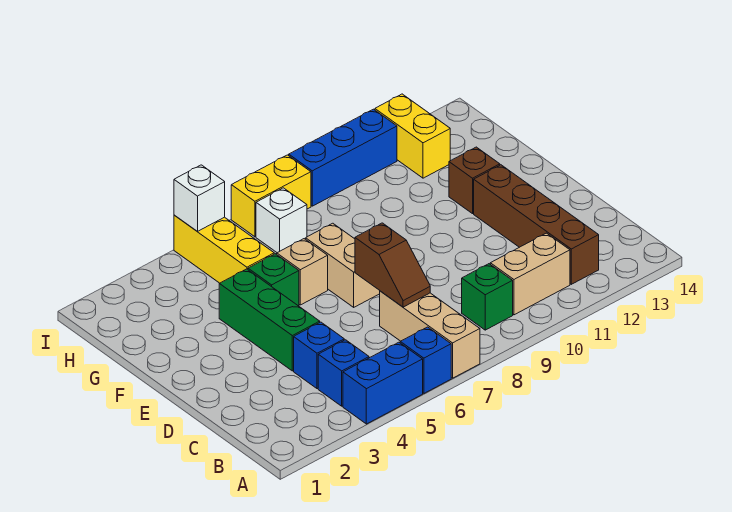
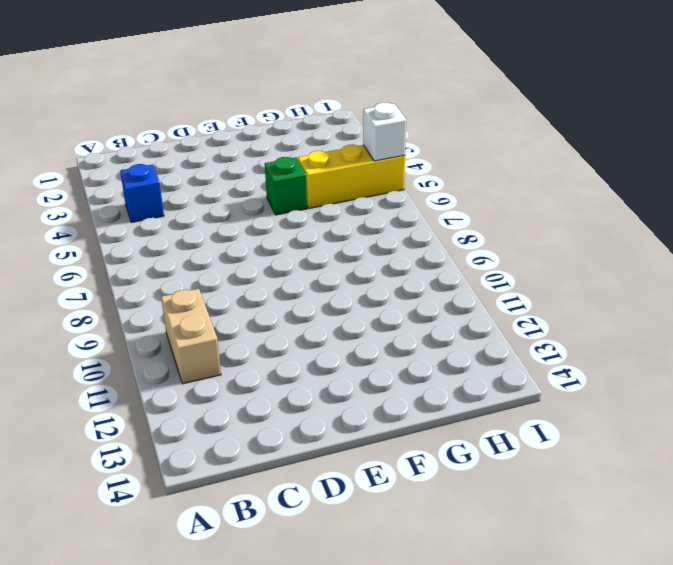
none -> blue brick A4:A5 level 1
none -> blue brick A6 level 1
none -> tan brick A7:C7 level 1

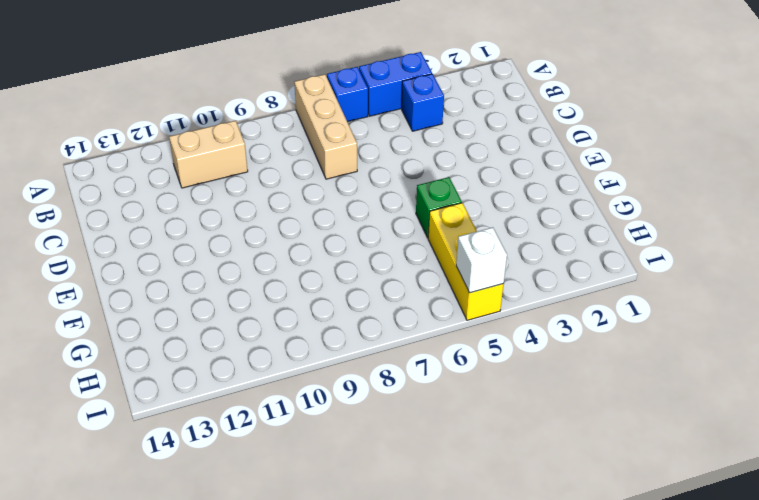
none -> green brick B9 level 1
none -> brown brick B12:E12 level 1
none -> blue brick C4 level 1

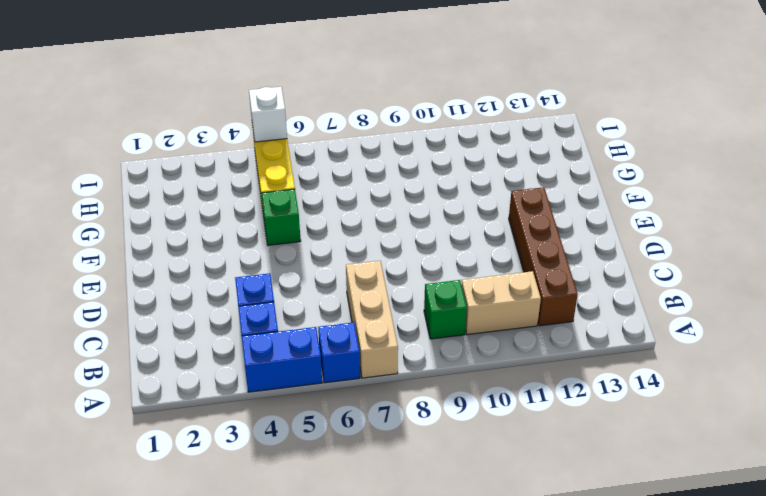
none -> green brick D4:F4 level 1
none -> tan brick E7:F7 level 1
none -> tan brick F6 level 1

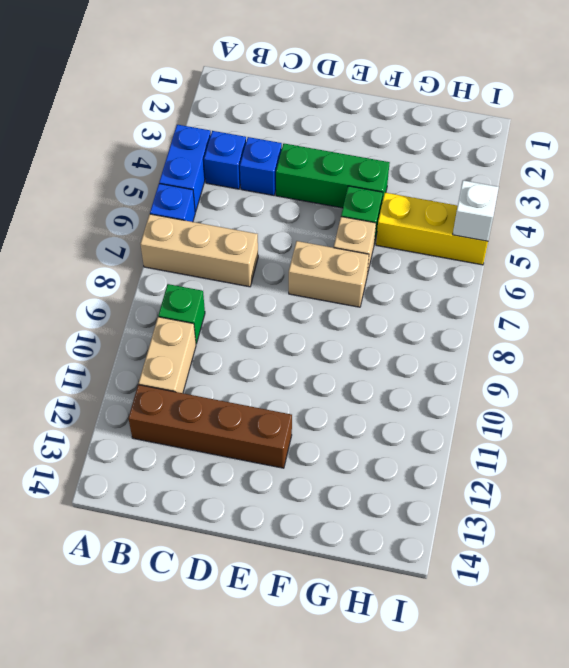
none -> brown brick F12 level 1
none -> white brick H7 level 1
none -> yellow brick H12:I12 level 1

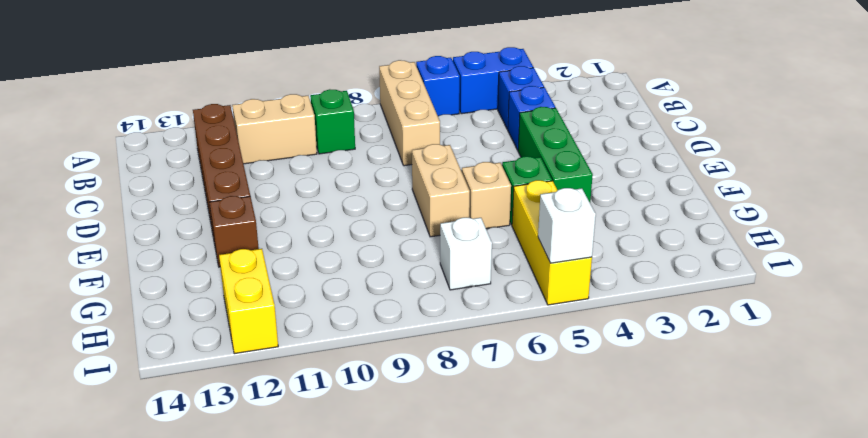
none -> yellow brick I7:I8 level 1
none -> blue brick I9:I11 level 1
none -> brown slope C7:D7 level 2 top D

